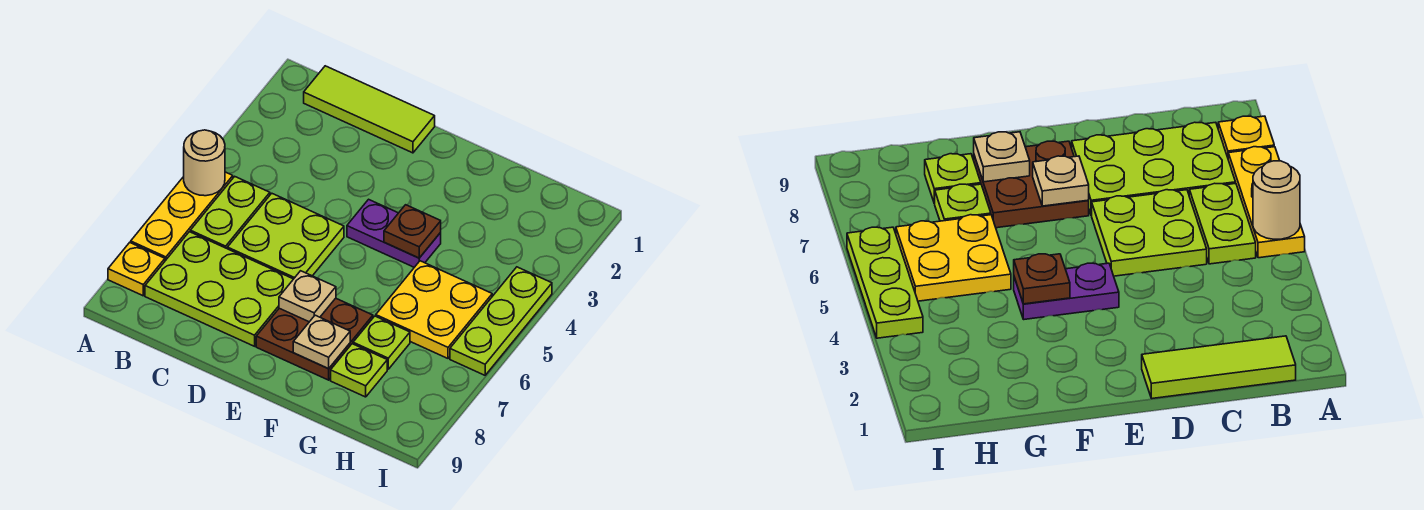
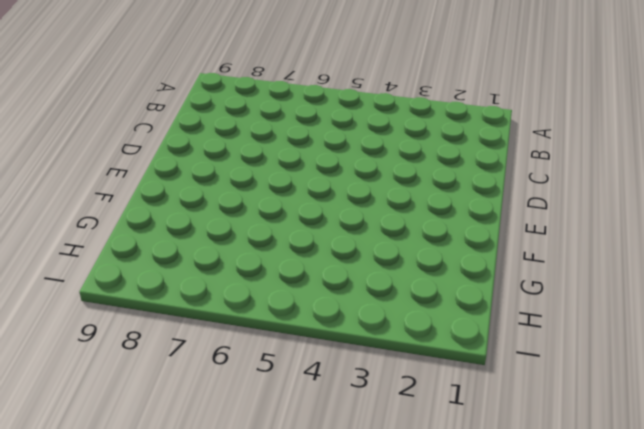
none -> yellow plate A5:A7 level 1
none -> yellow plate A8 level 1
none -> lime tile B1:D1 level 1

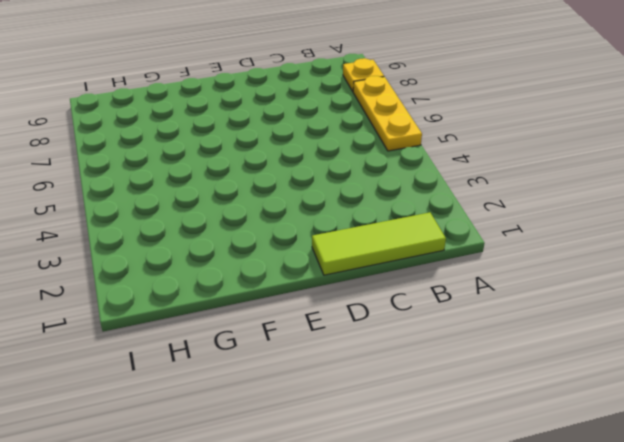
none -> lime plate B5:B6 level 1
none -> lime plate B7:D8 level 1
none -> lime plate C5:D6 level 1

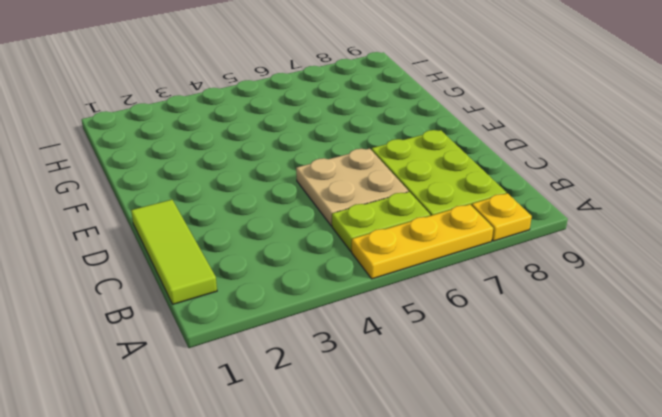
tan plate C5:D6 level 1 -> lime plate C5:D6 level 1
none -> purple plate E4:F4 level 1
none -> brown plate E7:F8 level 1
none -> yellow plate G5:H6 level 1

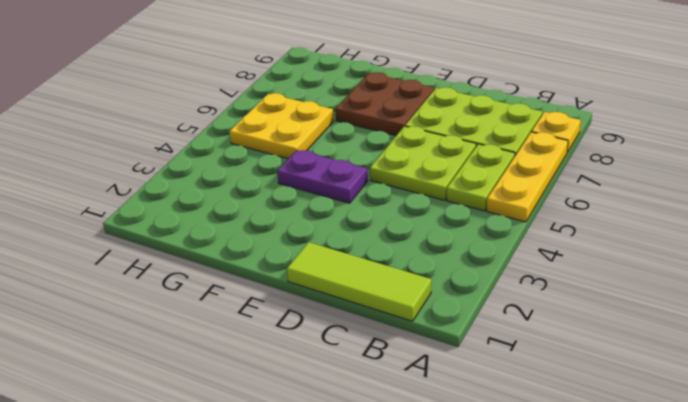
none -> lime plate G7 level 1
none -> lime plate G8 level 1
none -> lime plate I4:I6 level 1

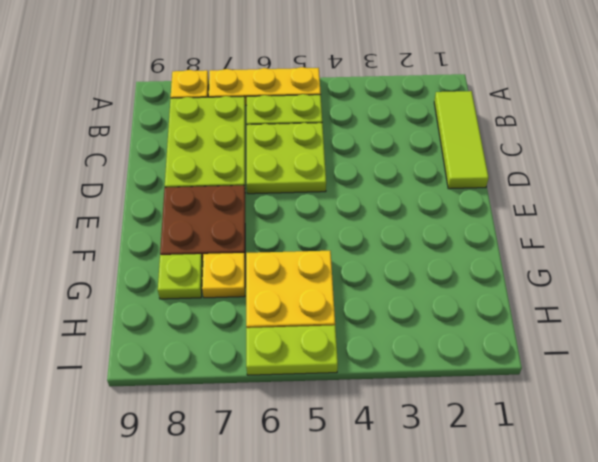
yellow plate G7 level 1 -> lime plate G7 level 1
lime plate I5:I6 level 1 -> lime plate I4:I6 level 1
none -> purple plate E4:F4 level 1
none -> tan round brick A5 level 2
none -> tan plate E7 level 2

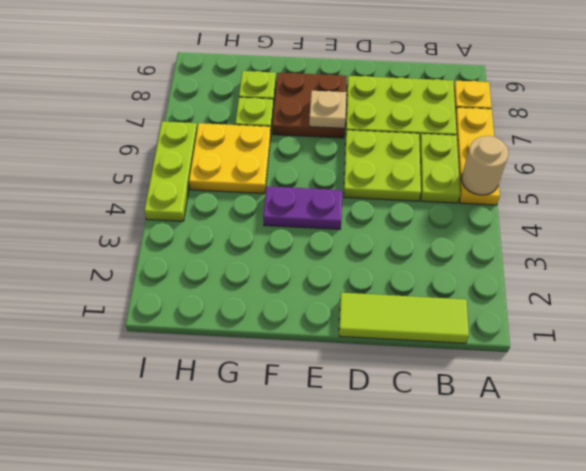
none -> brown plate F4 level 2
none -> tan plate F8 level 2

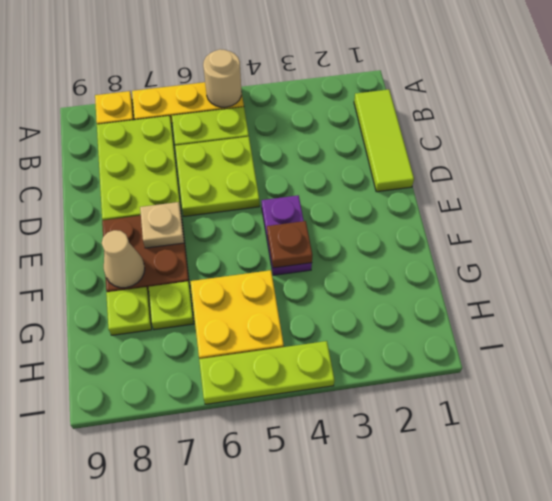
tan cone F8 level 2 -> tan plate F8 level 2

